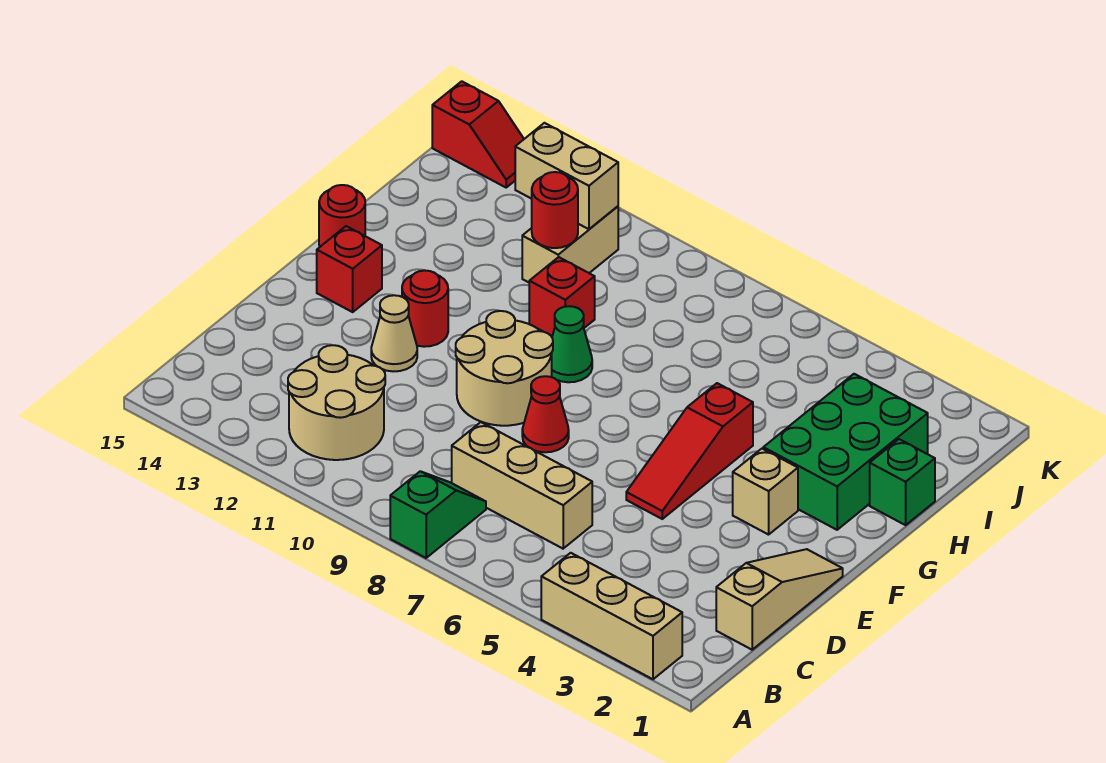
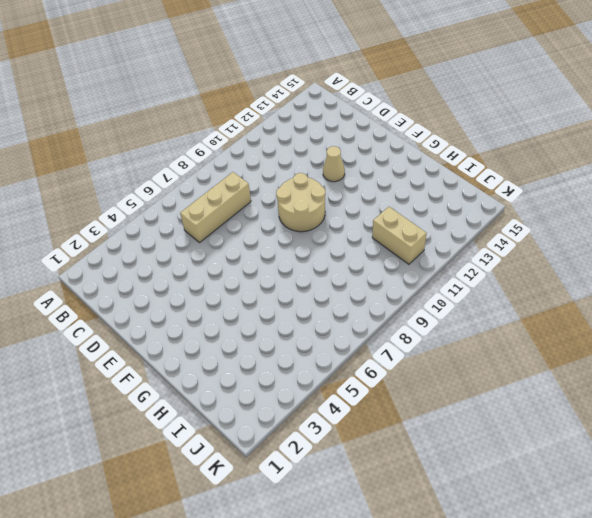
none -> tan brick A2:A4 level 1
none -> green slope A8:B8 level 1 top A
none -> tan round brick B11:C12 level 1

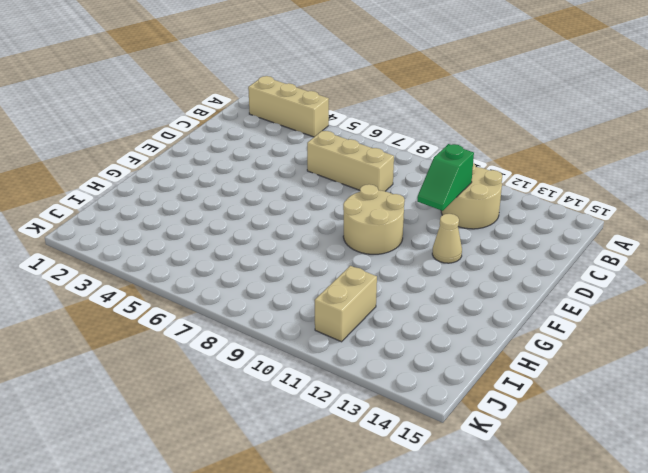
green slope C11:D11 level 2 top C -> green slope A8:B8 level 1 top A
none -> tan slope C1:E1 level 1 top C
none -> red slope E5:G5 level 1 top G
none -> red cone E8 level 1

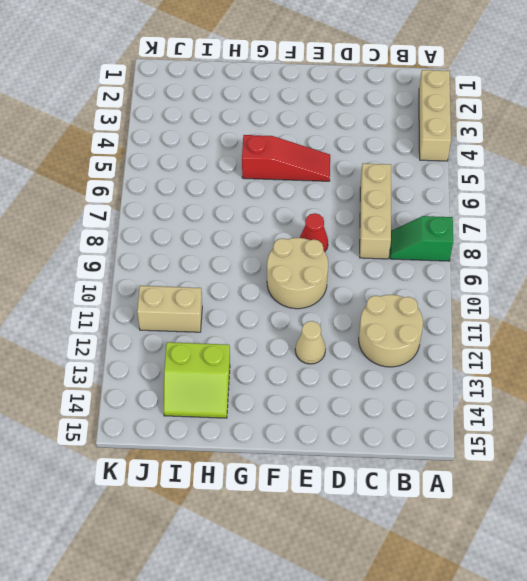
lime slope H13:I14 level 1 top 13 -> none
none -> tan slope C1:E1 level 1 top C
none -> tan brick F3 level 1
none -> red round brick F12 level 1

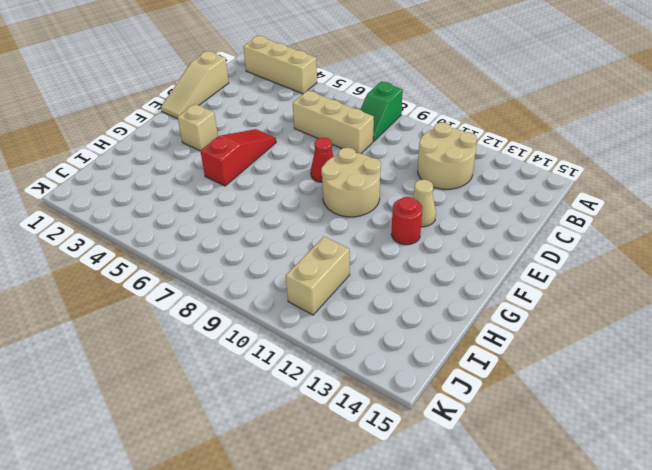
none -> red brick F14 level 1
none -> green brick G2:I3 level 1
none -> green cone G9 level 1

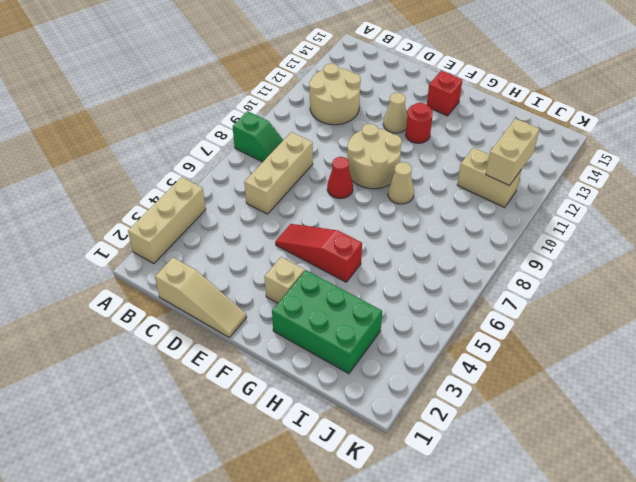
tan cone G9 level 1 -> green cone G9 level 1
none -> red round brick G15 level 1
none -> green brick H1 level 1
none -> red brick H10 level 1

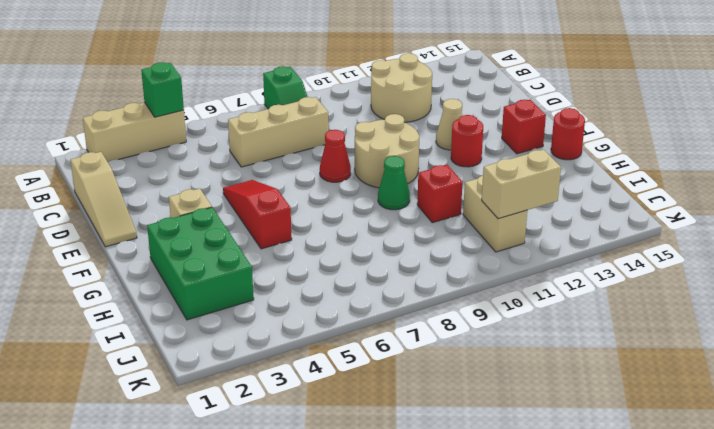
green brick A4 level 2 -> green brick H1 level 1
none -> red slope K14:K15 level 1 top 15
none -> red round brick I11 level 2

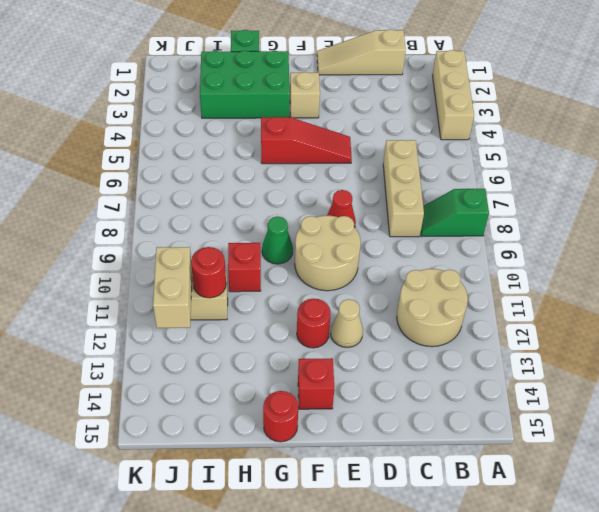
none -> red slope K14:K15 level 1 top 15

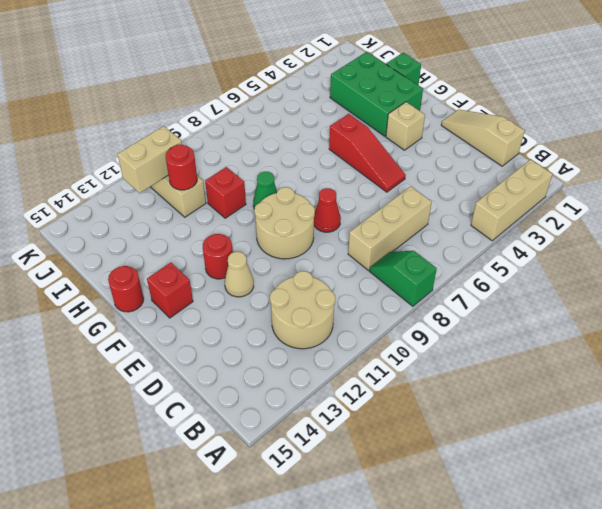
none -> red slope K14:K15 level 1 top 15

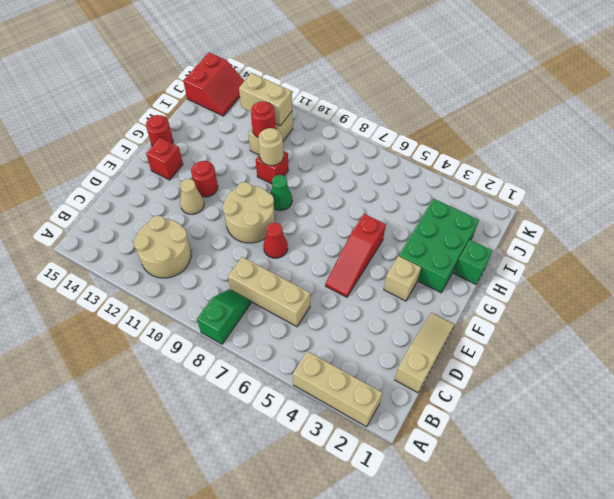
tan round brick H10 level 2 -> none
red slope J14:K15 level 1 top 15 -> red slope K14:K15 level 1 top 15

